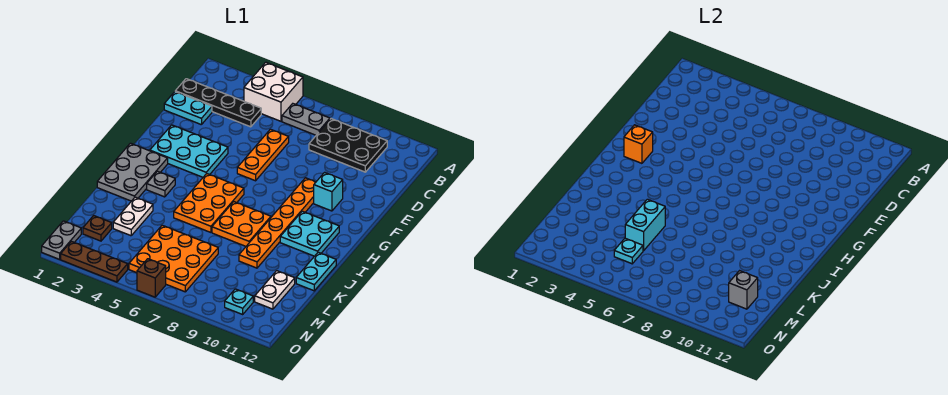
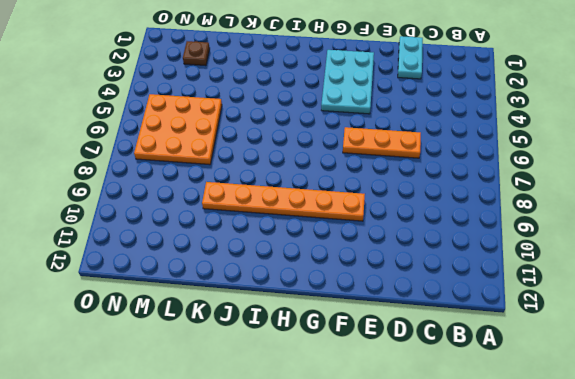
none -> white brick A4:B5 level 1
none -> grey plate B6:B7 level 1
none -> black plate B8:C10 level 1

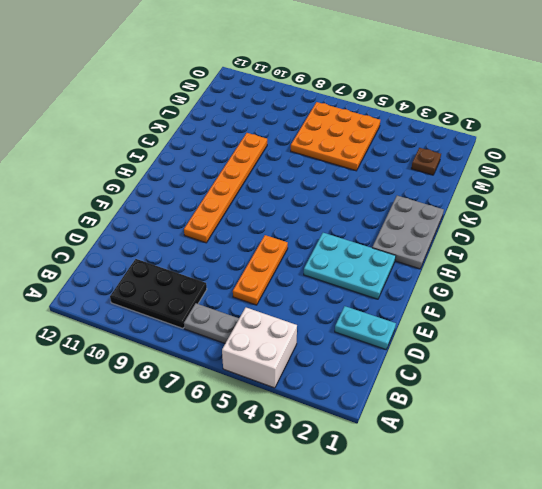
none -> black plate C1:C4 level 1
none -> cyan brick F10 level 1
none -> orange plate H5:J6 level 1

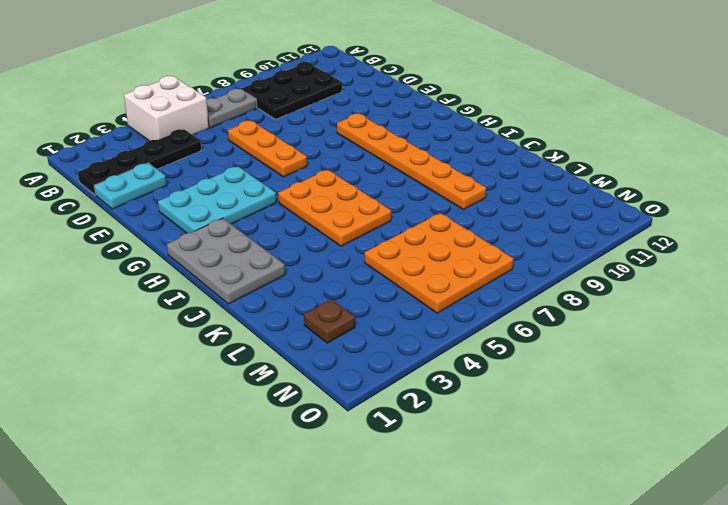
none -> cyan brick F10 level 1
none -> cyan plate H10:I11 level 1
none -> grey plate I3 level 1

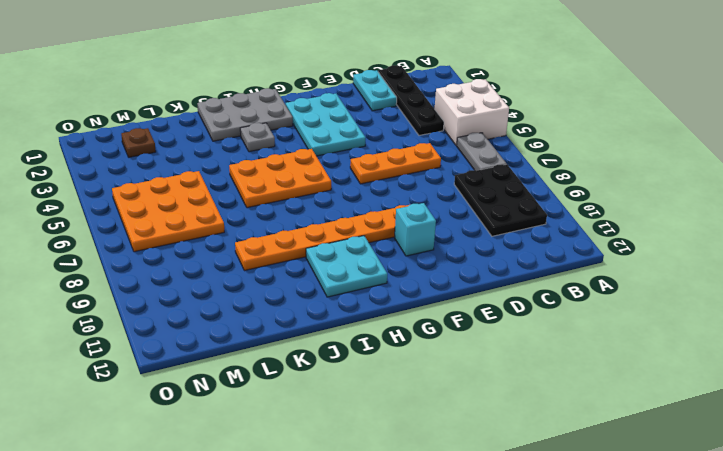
none -> orange plate I7:J8 level 1
none -> cyan plate J12:K12 level 1
none -> white plate K3:L3 level 1

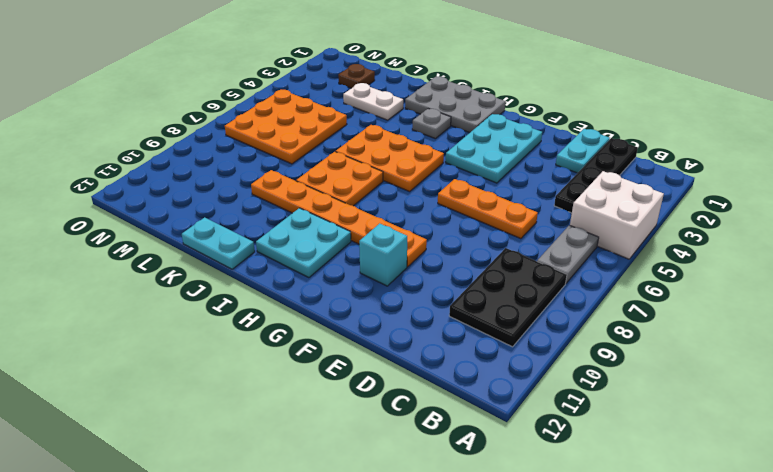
none -> white plate L11:M11 level 1
none -> grey plate N1:O1 level 1
none -> cyan plate N10 level 1

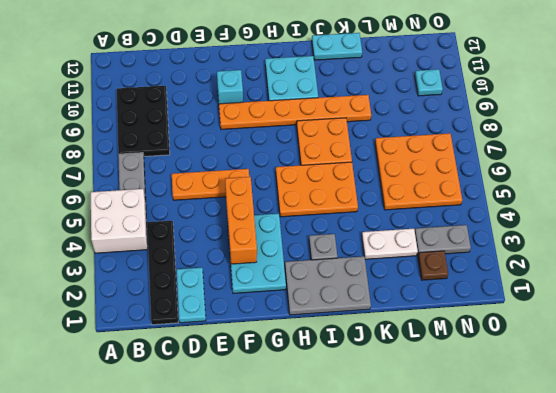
orange brick F3:F5 level 2 -> none
grey plate M3:N3 level 1 -> grey plate N1:O1 level 1
none -> white plate L11:M11 level 1
none -> brown plate O2:O4 level 1
none -> brown brick O6 level 1

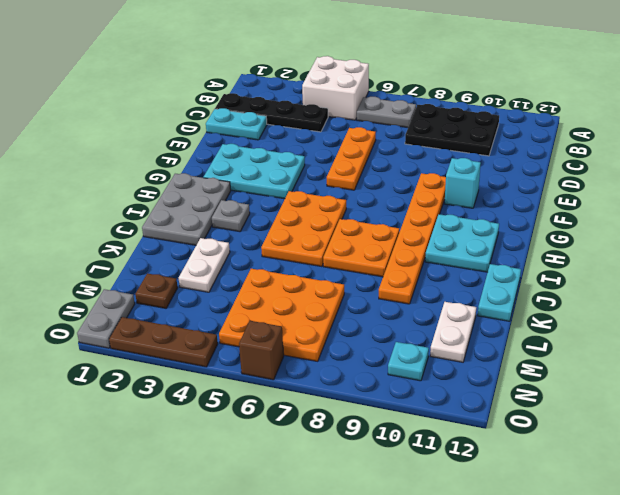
none -> orange brick G2 level 2
none -> cyan brick K5:L5 level 2
none -> cyan plate M5 level 2

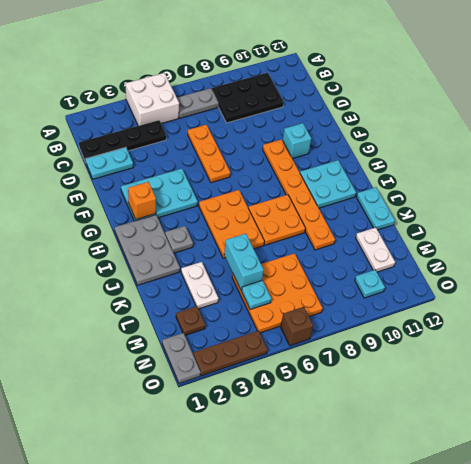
none -> grey brick M11 level 2

